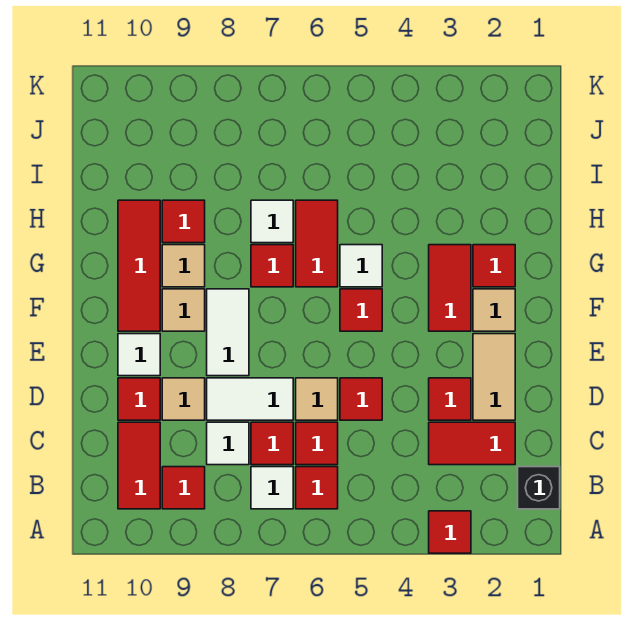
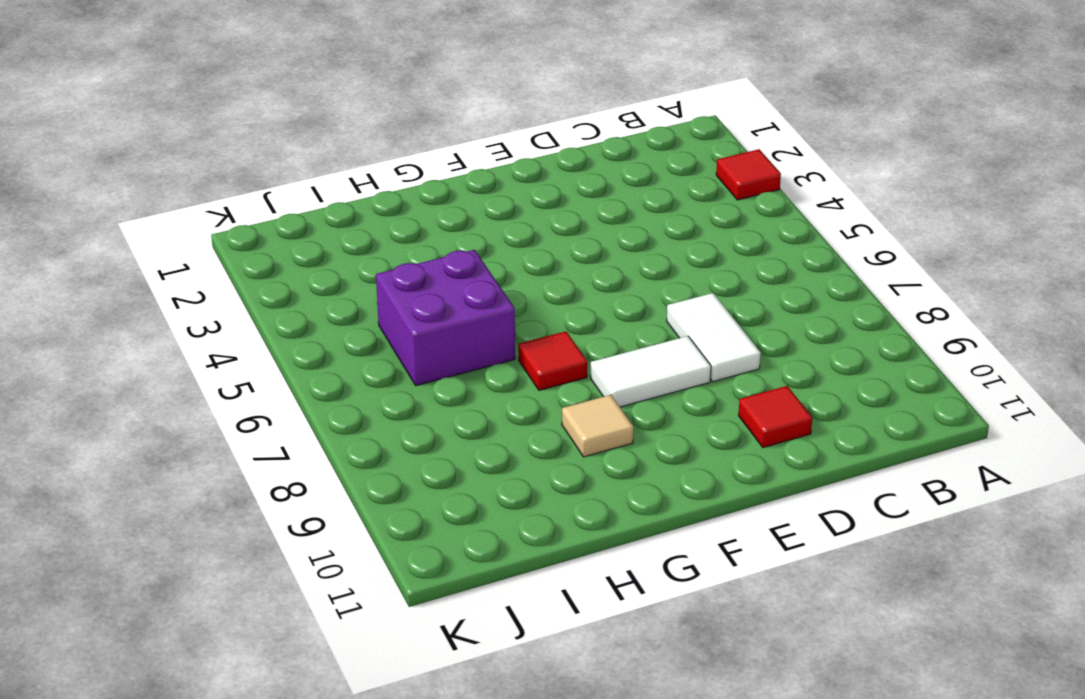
purple brick H5:I6 level 1 -> red tile G6:H6 level 1
none -> black brick B1 level 1
none -> red tile B6 level 1
none -> white tile B7 level 1
none -> red tile B9 level 1

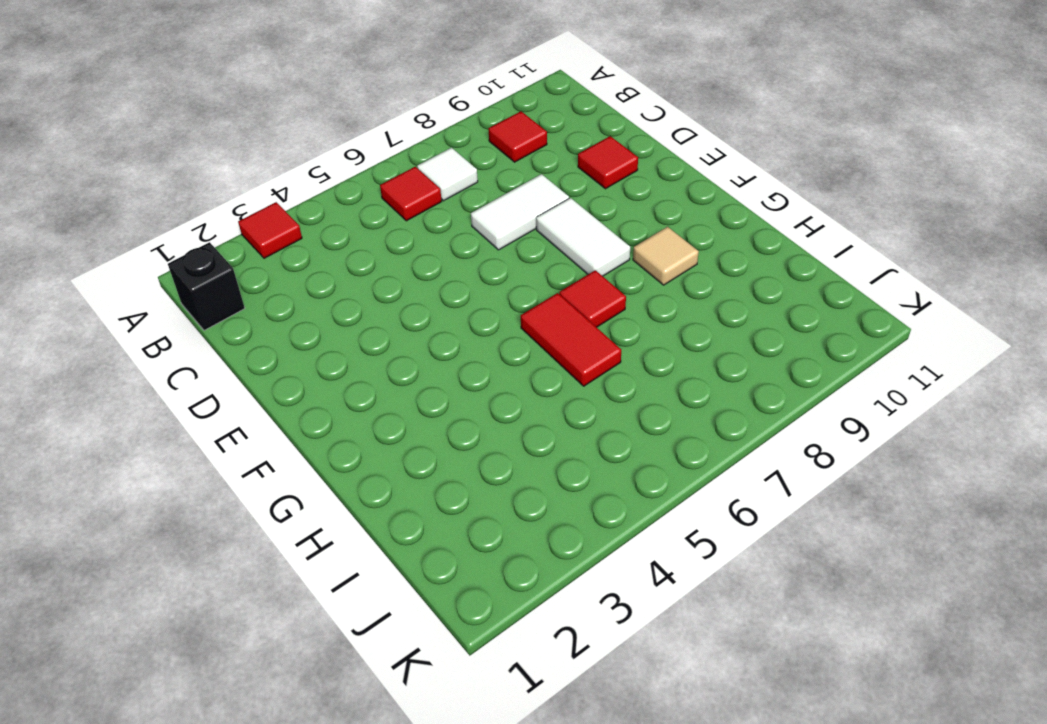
none -> red tile B10:C10 level 1
none -> red tile C2:C3 level 1
none -> red tile C6 level 1
none -> red tile C7 level 1

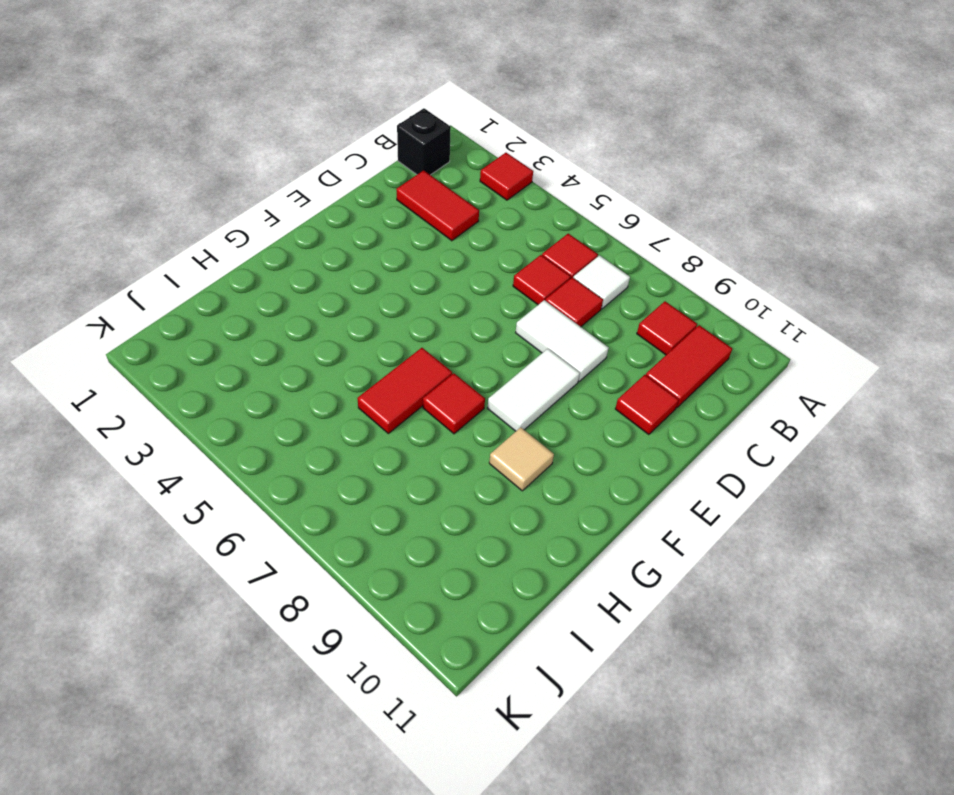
none -> white tile C8 level 1
none -> tan tile D2:E2 level 1
none -> red tile D3 level 1
none -> red tile D5 level 1

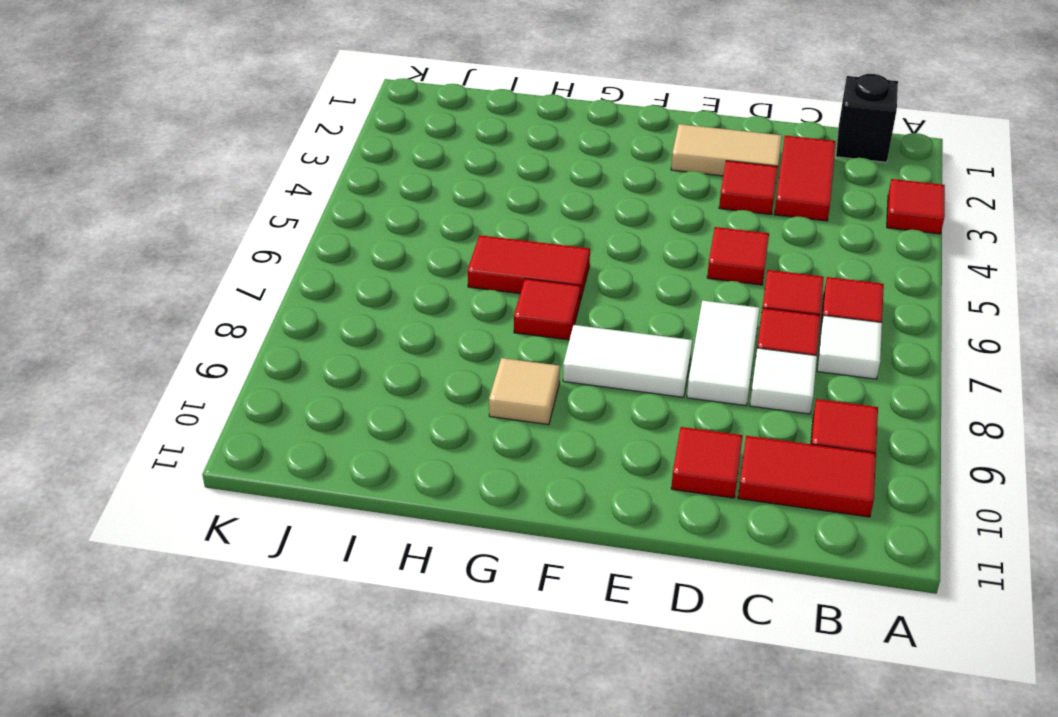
none -> tan tile D6 level 1
none -> tan tile D9 level 1
none -> white tile E10 level 1
none -> tan tile F2 level 1

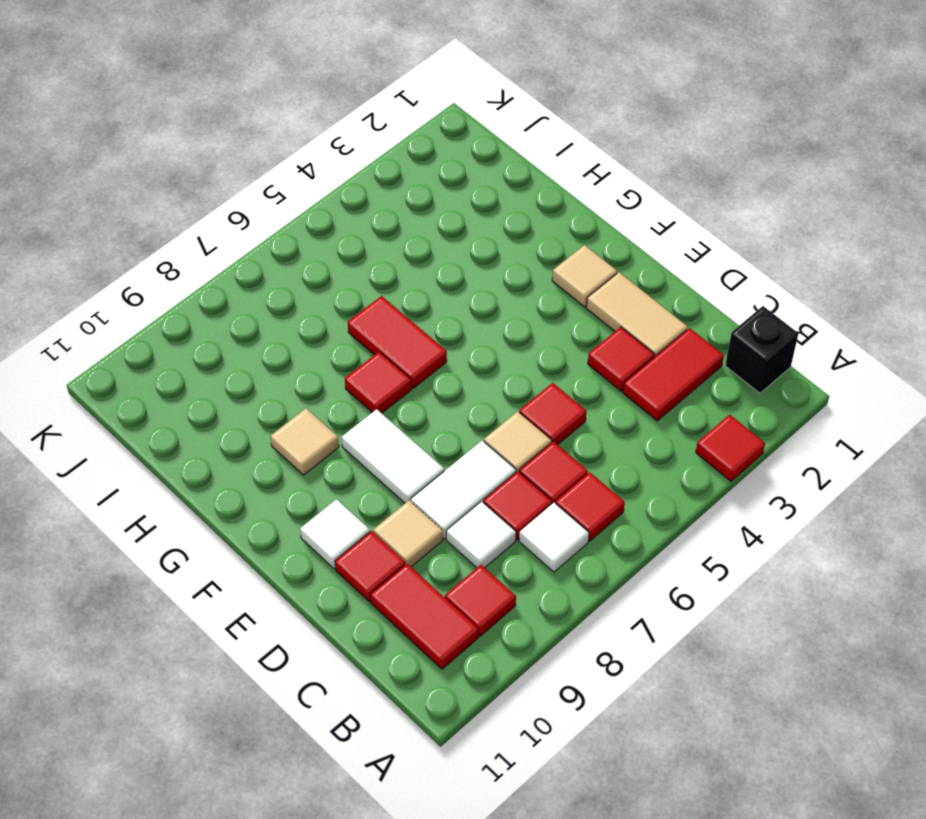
none -> red tile F3:G3 level 1
none -> red tile F5 level 1
none -> tan tile F9 level 1
none -> red tile F10:H10 level 1

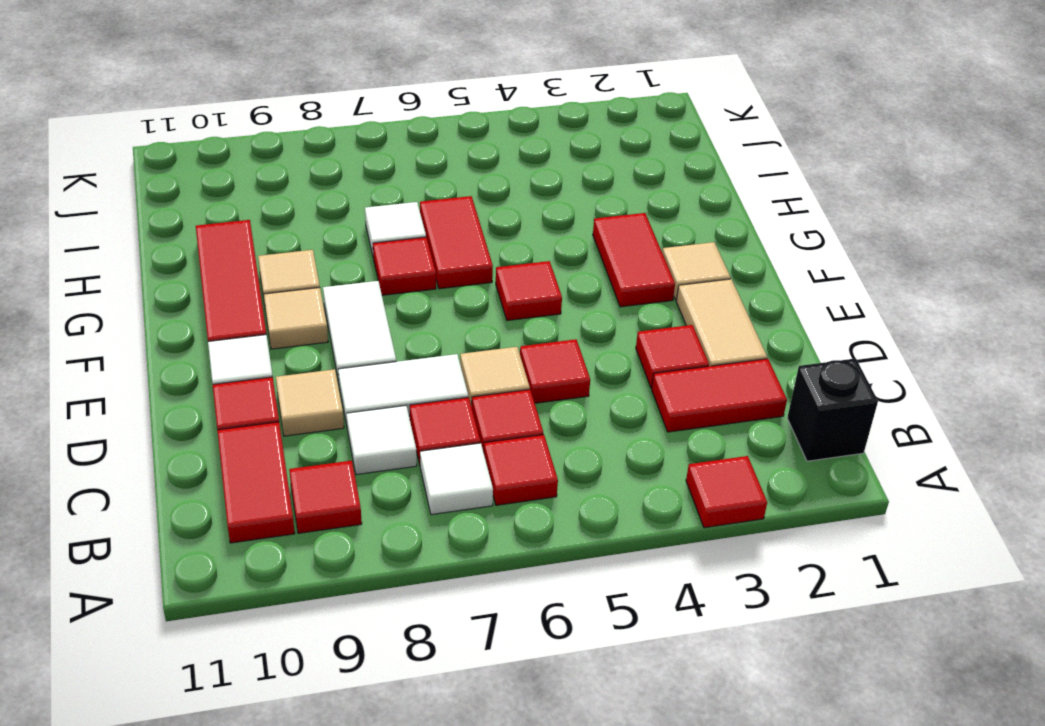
none -> red tile G2 level 1
none -> white tile G5 level 1
none -> red tile H9 level 1

